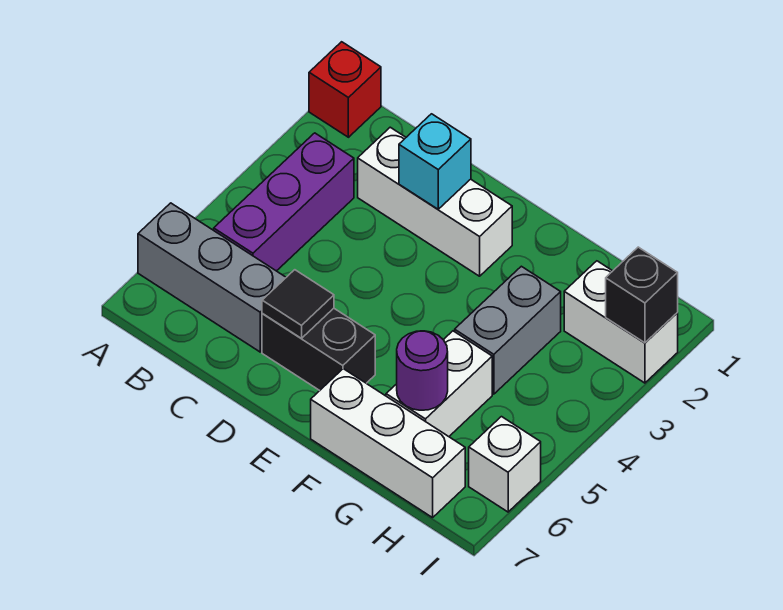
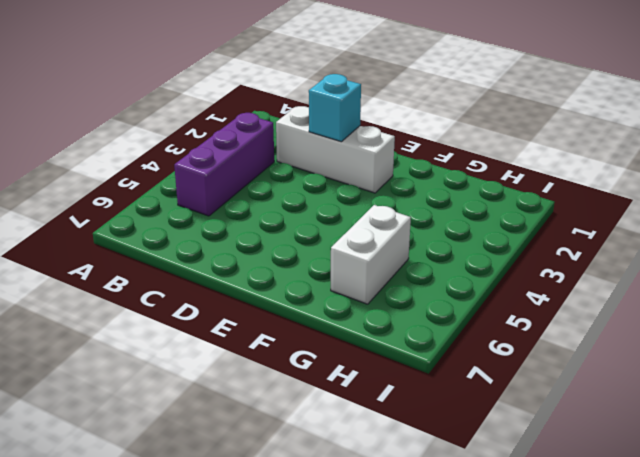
none -> red brick A1 level 1
none -> grey brick A6:C6 level 1
none -> black brick D6:E6 level 1

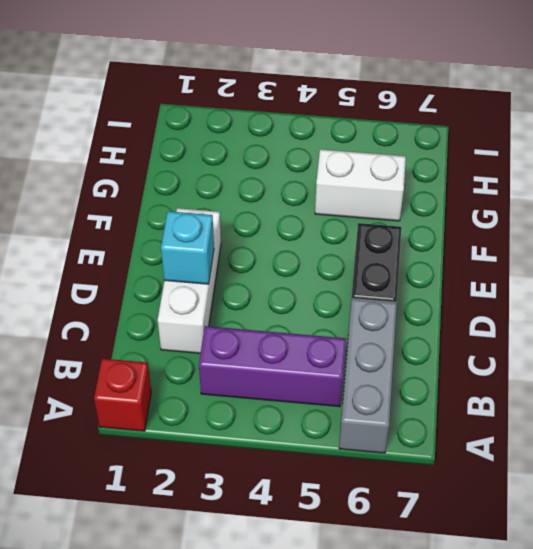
none -> white brick F7:H7 level 1
none -> grey brick G3:G4 level 1
none -> white brick H2:I2 level 1

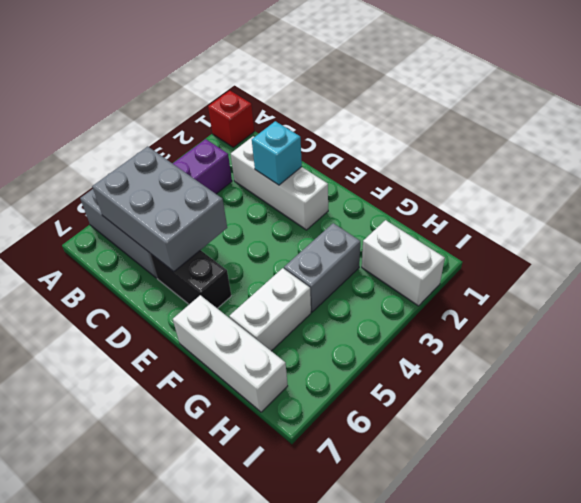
grey brick B5:D6 level 2 -> black tile D6 level 2
none -> white brick I6 level 1
none -> purple round brick G6 level 2
none -> black brick I2 level 2

